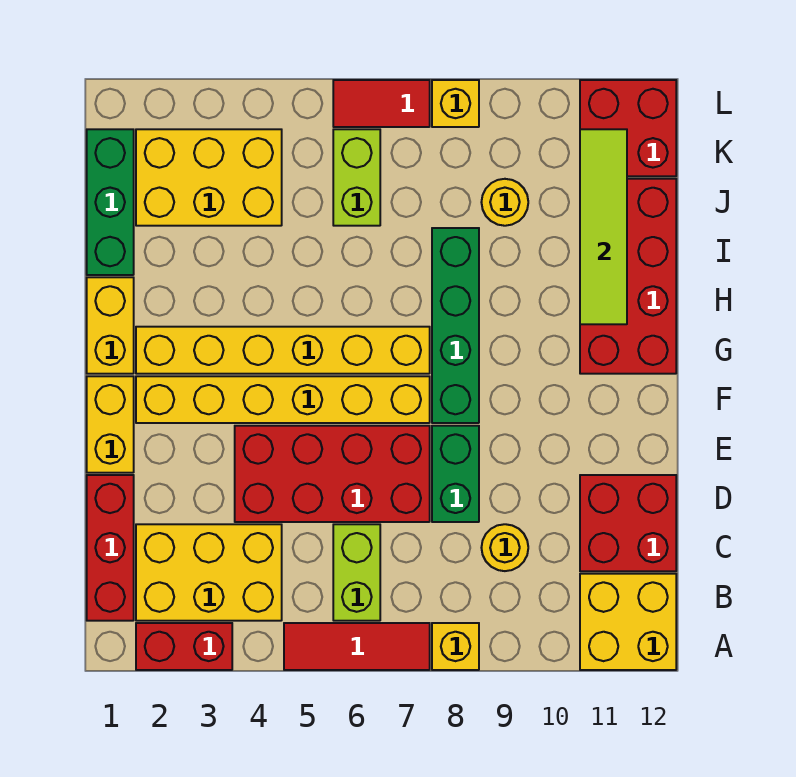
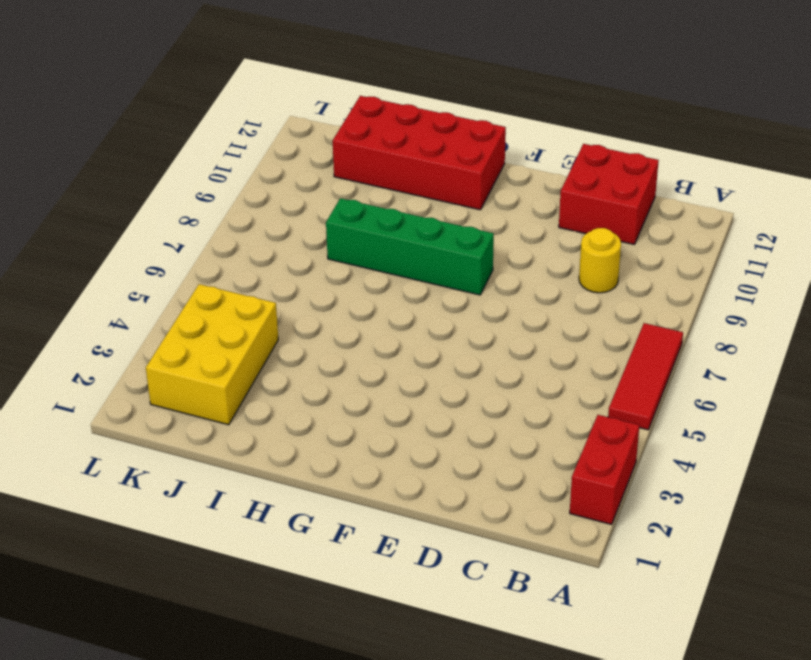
none -> yellow brick A8 level 1
none -> yellow brick A11:B12 level 1
none -> red brick B1:D1 level 1

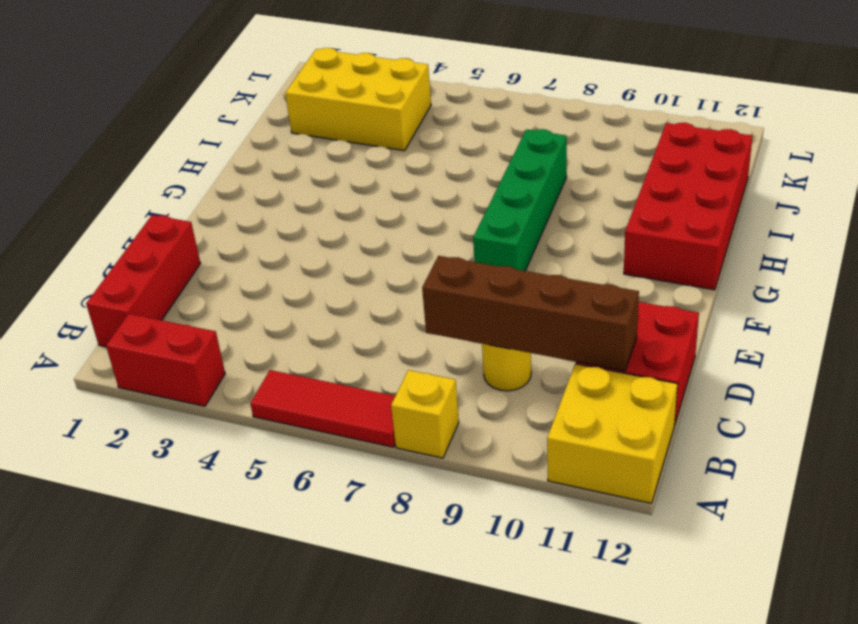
brown brick C8:C11 level 2 -> none
none -> yellow brick B2:C4 level 1
none -> lime brick B6:C6 level 1
none -> red brick D4:E7 level 1

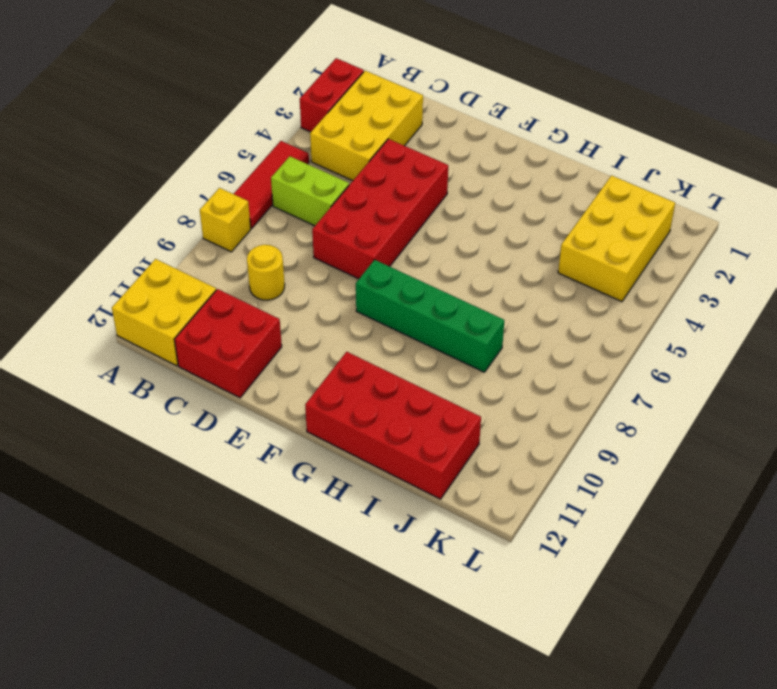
none -> red brick B1:D1 level 1
none -> green brick D8:E8 level 1
none -> yellow brick E1:F1 level 1

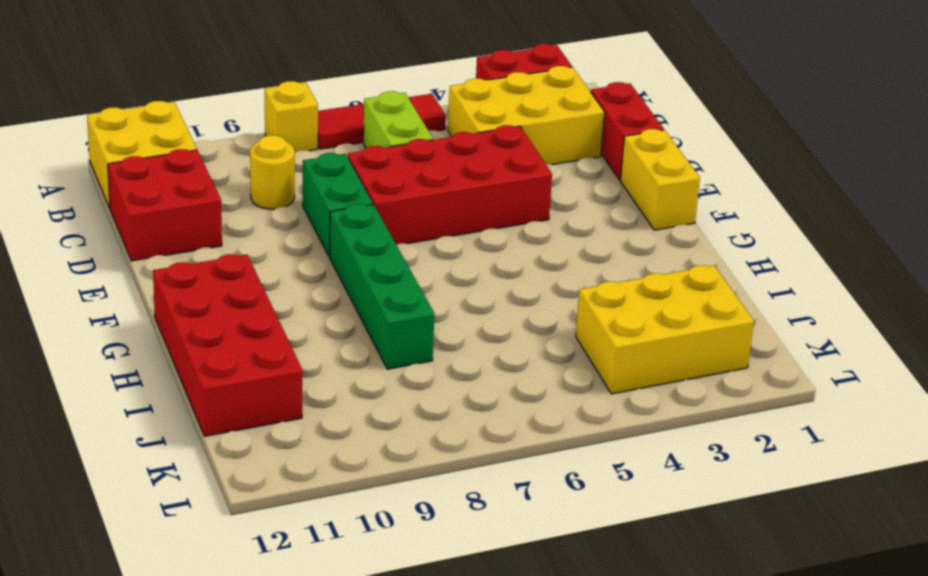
red brick C1:D1 level 1 -> red brick B1:D1 level 1
none -> yellow brick F2:F7 level 1
none -> yellow brick G1:H1 level 1
none -> yellow brick G2:G7 level 1

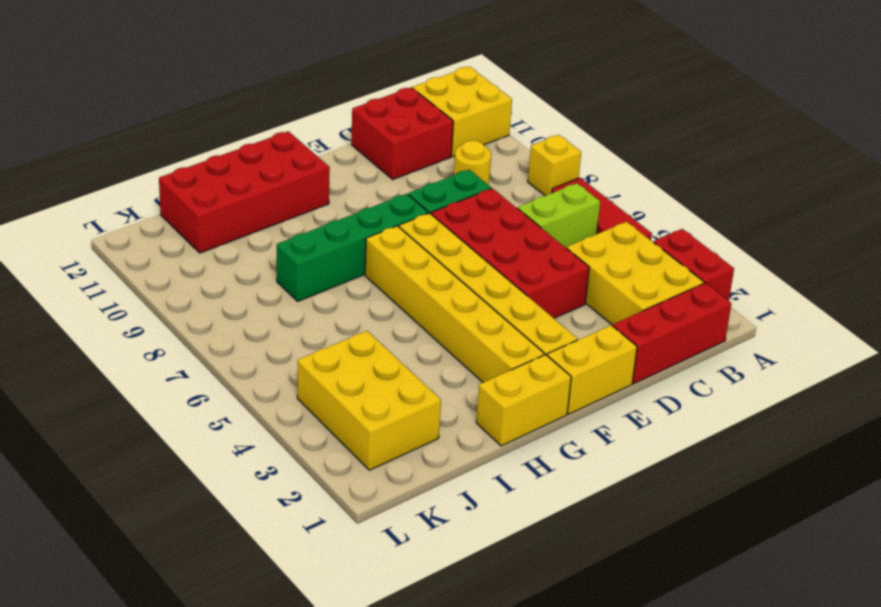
none -> green brick I1:K1 level 1
none -> lime brick J6:K6 level 1
none -> yellow round brick J9 level 1

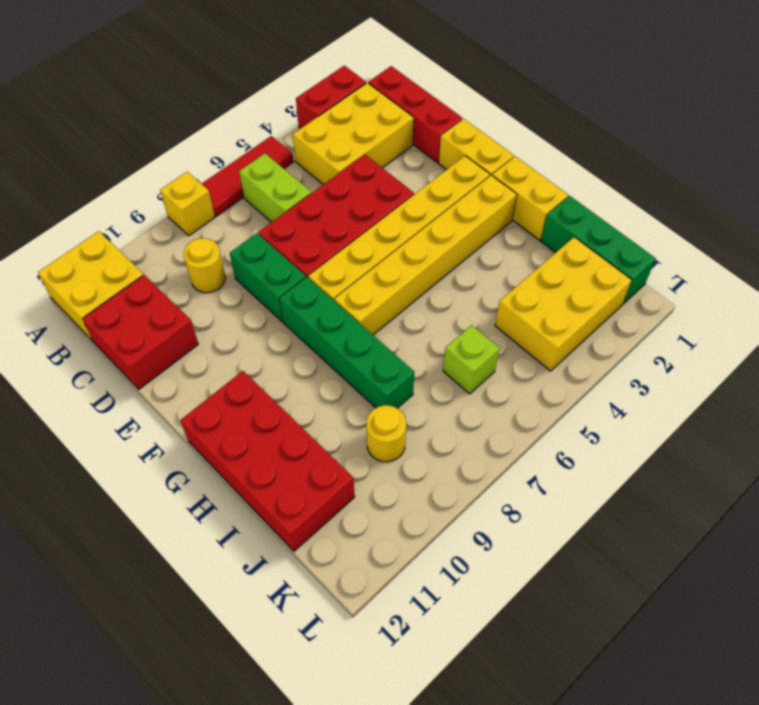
lime brick J6 level 1 -> lime brick J6:K6 level 1
none -> red brick K11:L12 level 1
none -> red tile L6:L7 level 1
none -> yellow brick L8 level 1

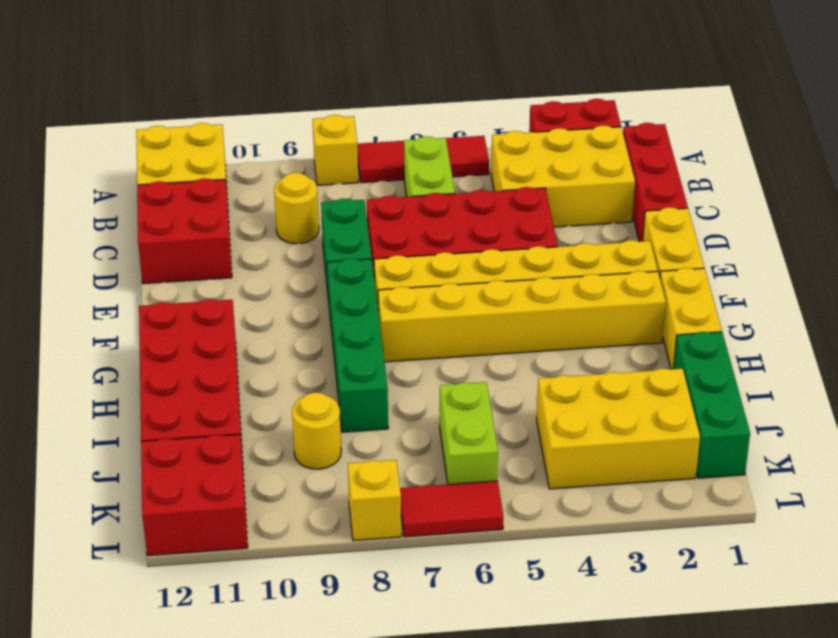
none -> lime tile H11:K11 level 2

